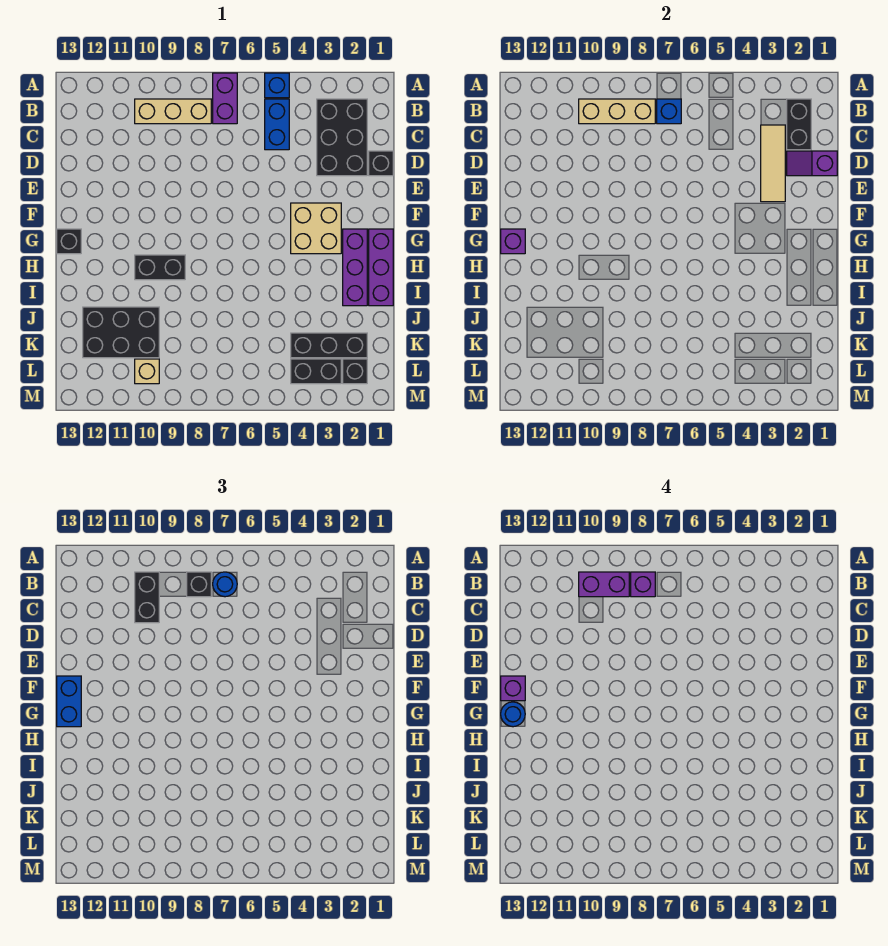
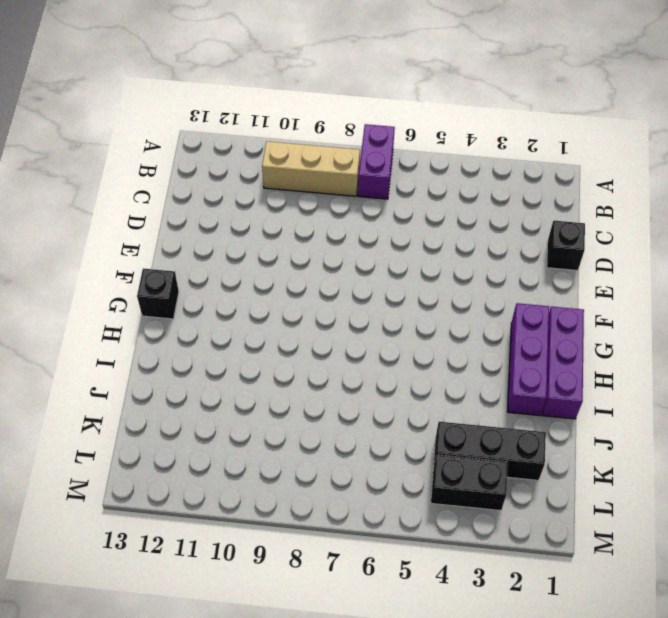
none -> blue brick A5 level 1
none -> black brick B2:D3 level 1
none -> blue brick B5:C5 level 1
none -> tan brick F3:G4 level 1

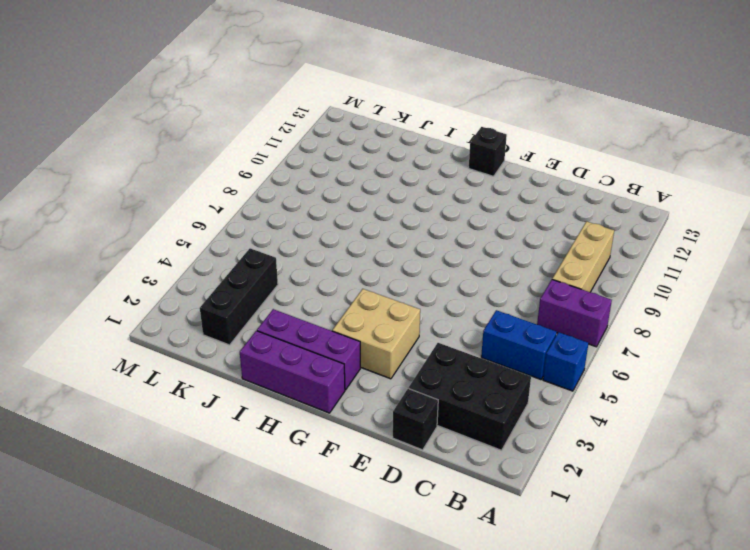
none -> black brick H9:H10 level 1
none -> black brick J10:K12 level 1
none -> black brick L2 level 1
none -> black brick L3:L4 level 1

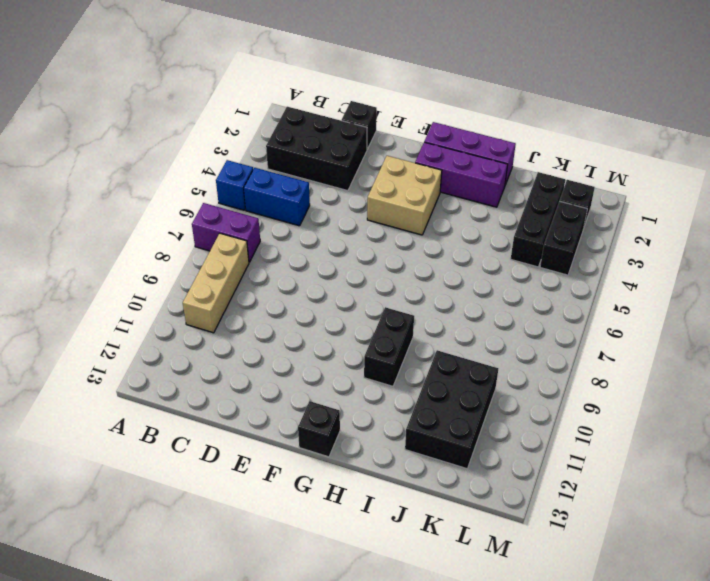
none -> tan brick L10 level 1
none -> black brick B2:C2 level 2
none -> blue brick B7 level 2
none -> tan brick B8:B10 level 2

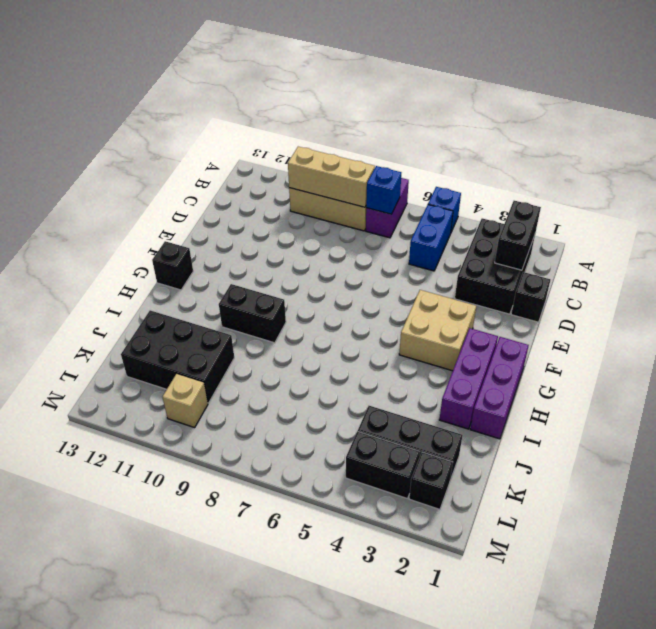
none -> tan tile C3:E3 level 2
none -> purple slope D1:D2 level 2 top 1
none -> purple brick G13 level 2
none -> blue round brick B7 level 3

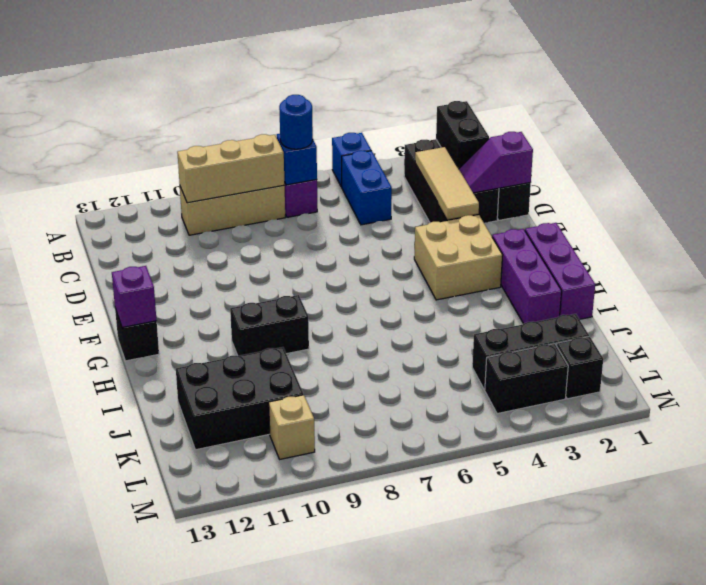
none -> black brick B8 level 3
none -> black brick B10:C10 level 3
none -> blue brick F13:G13 level 3
none -> purple brick B8 level 4

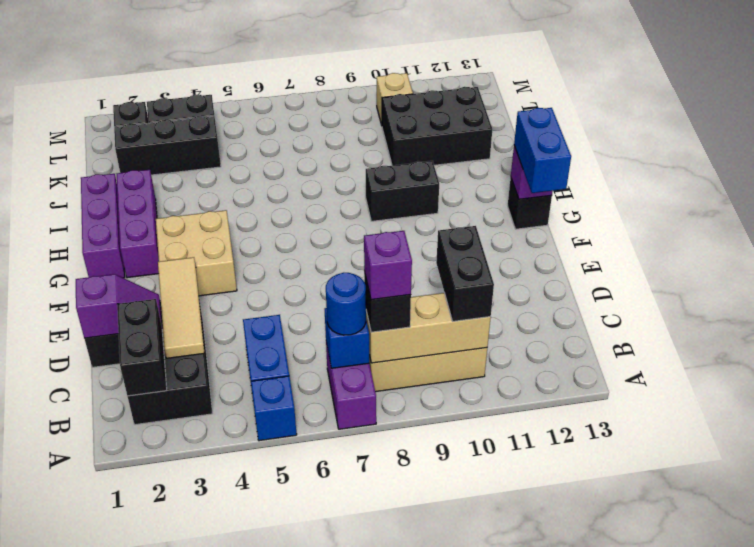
none -> purple brick B9:B10 level 4
none -> purple brick F13 level 4
none -> blue round brick G13 level 4

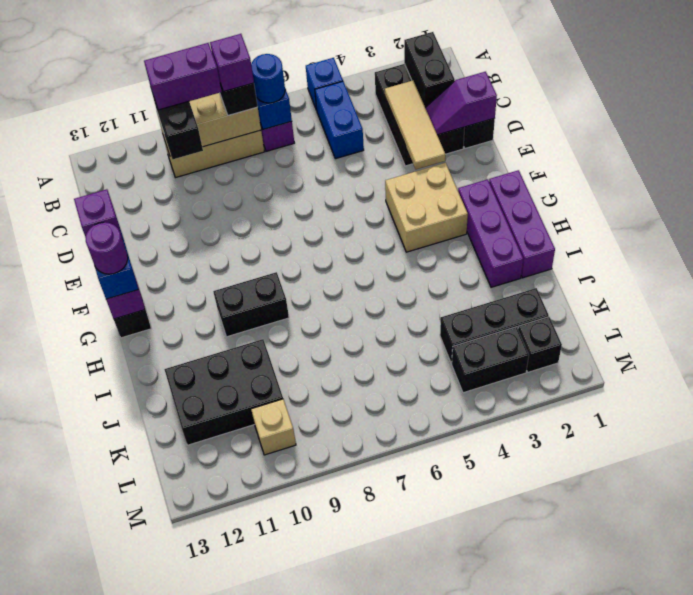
purple round brick G13 level 4 -> blue round brick G13 level 4

